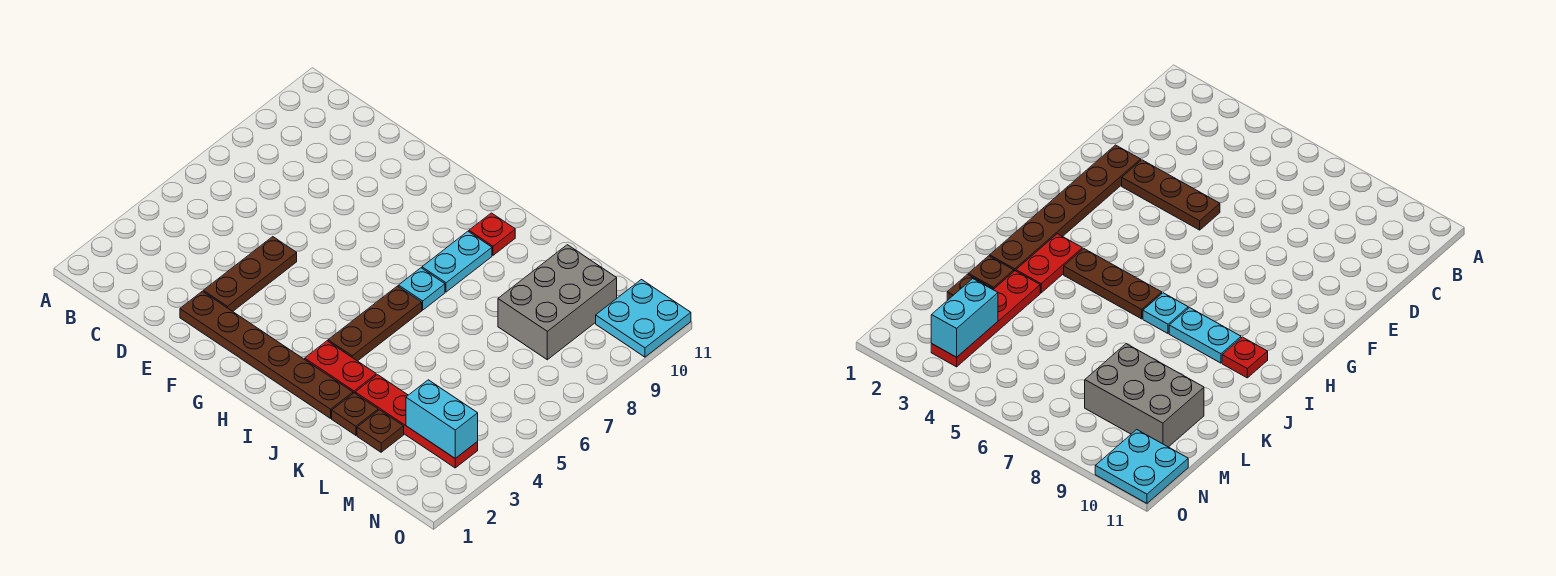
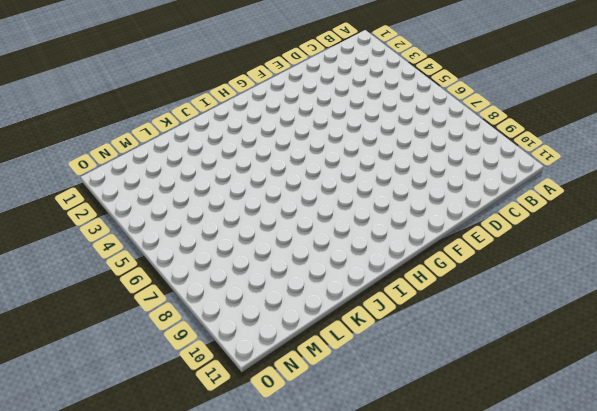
none -> brown plate E2:J2 level 1
none -> brown plate E3:E5 level 1
none -> red plate I3:J3 level 1

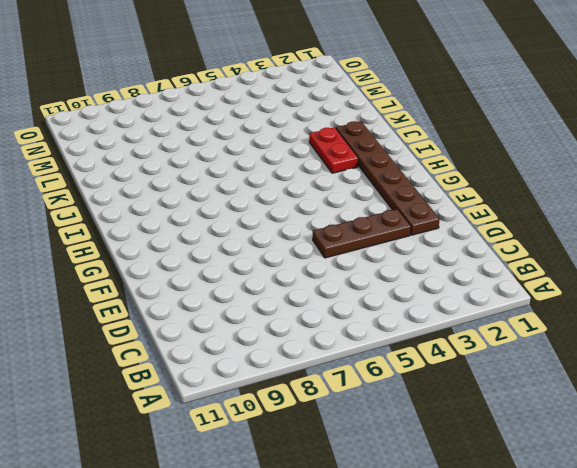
none -> brown plate I4:I6 level 1
none -> cyan plate I7 level 1
none -> cyan plate I8:I9 level 1

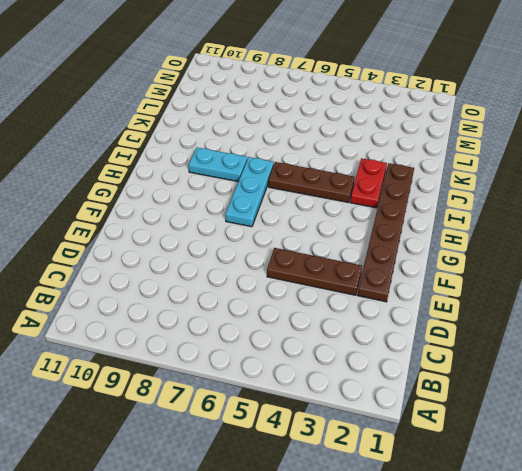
cyan plate G7:I7 level 1 -> cyan plate I7 level 1
none -> red plate I10 level 1
none -> brown plate K2 level 1
none -> red plate K3:N3 level 1

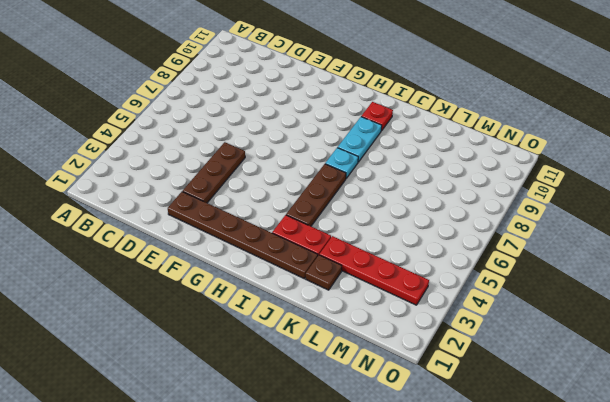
none -> brown plate L2 level 1
none -> grey brick L8:M10 level 1
none -> cyan plate N10:O11 level 1

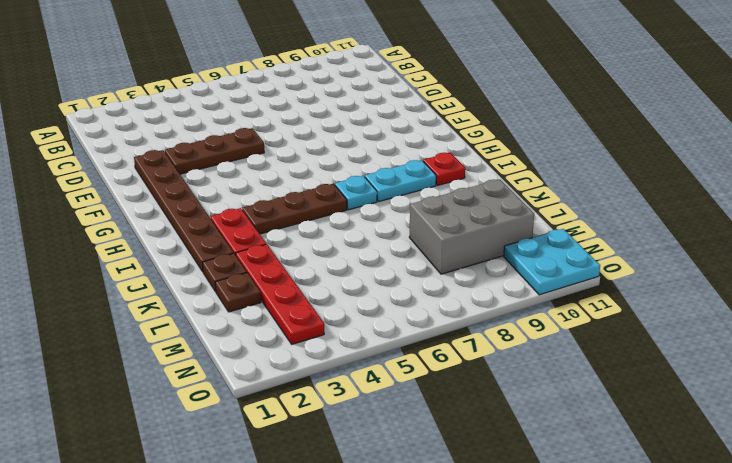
none -> cyan brick M3:N3 level 2

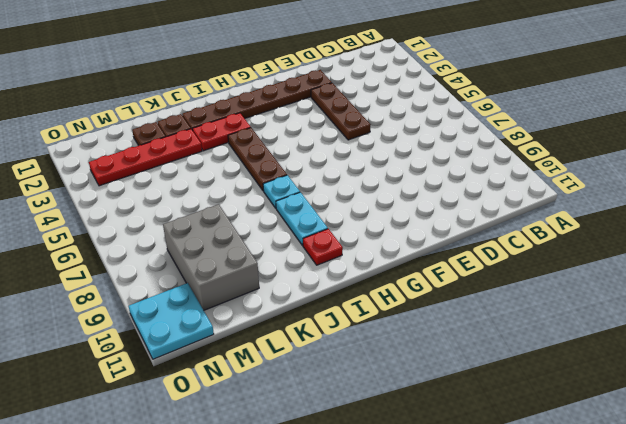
none -> cyan brick M3:N3 level 2

